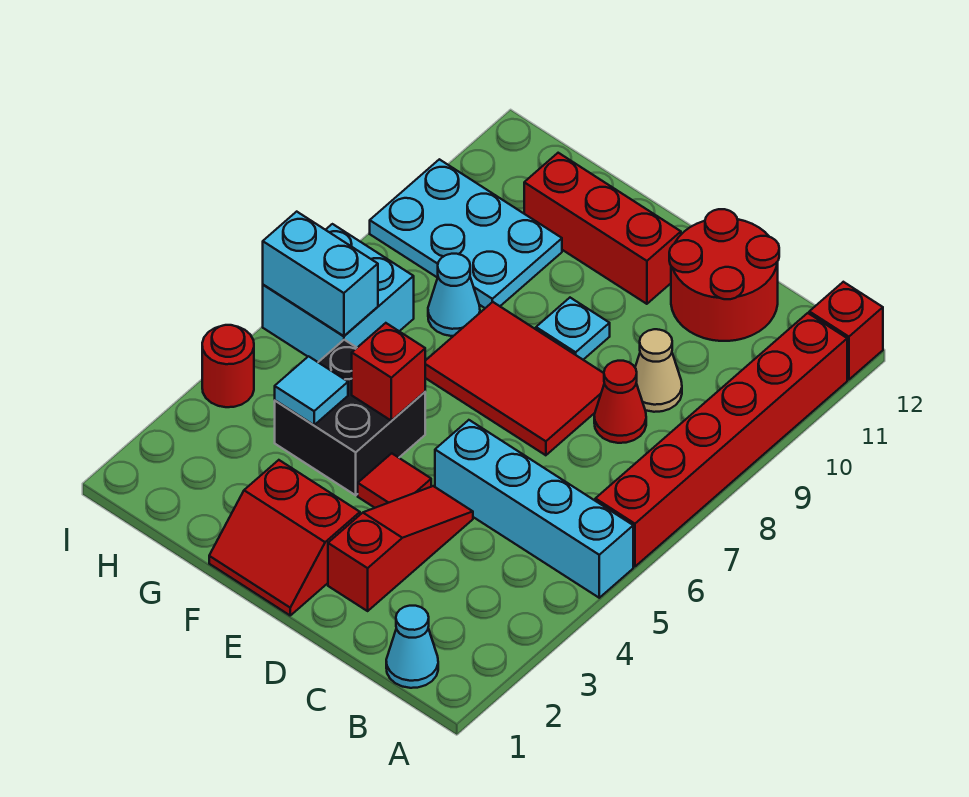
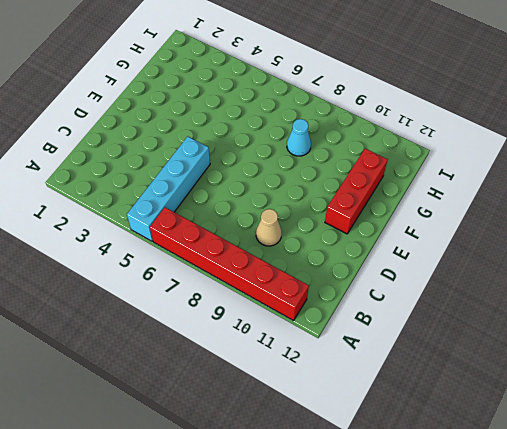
none -> red brick A12 level 1
none -> cyan cone B1 level 1
none -> red cone C8 level 1

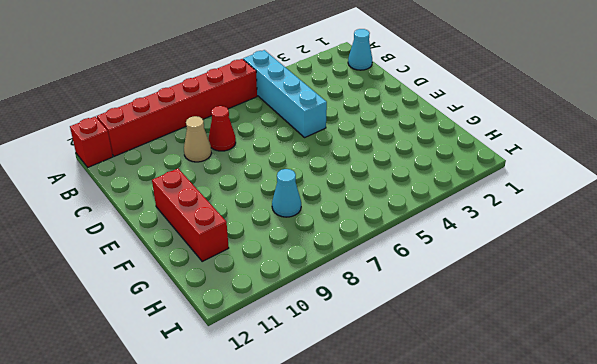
none -> red round brick C11:D12 level 1
none -> red slope D2:D4 level 1 top 2
none -> red tile D7:F8 level 1

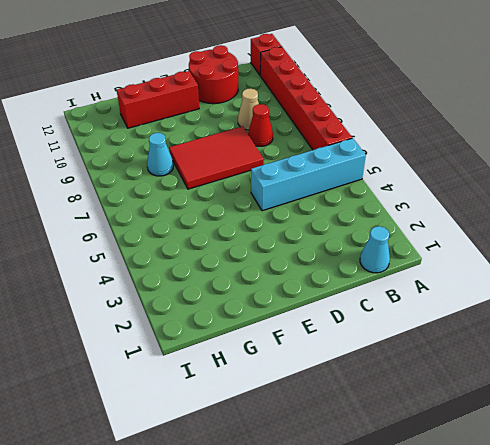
none -> red slope D2:D4 level 1 top 2
none -> red slope E1:F2 level 1 top 2
none -> red tile E4 level 1

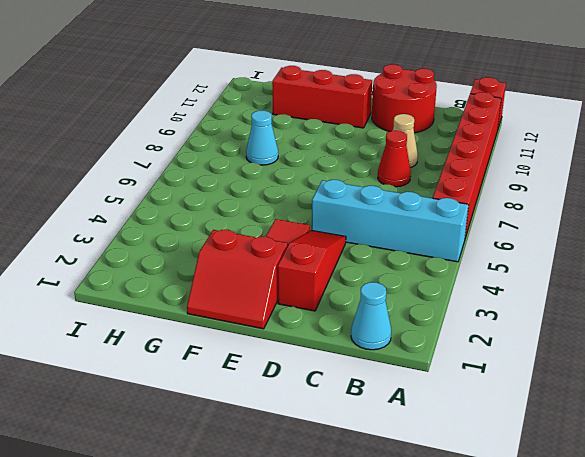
none -> red tile D7:F8 level 1
none -> cyan plate E9 level 1
none -> black brick F4:G5 level 1

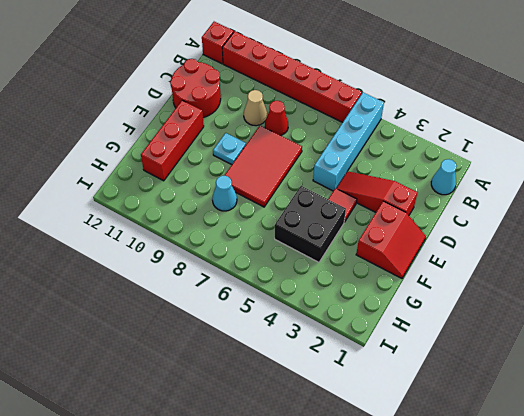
none -> cyan plate G9:I10 level 1
none -> cyan brick H6:I7 level 1
none -> red round brick I4 level 1

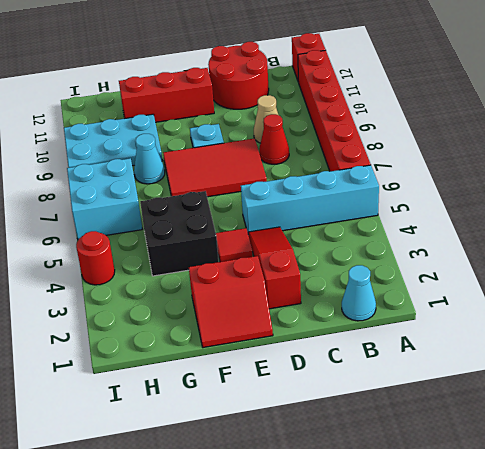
none -> red brick F5 level 2
none -> cyan tile G4 level 2
none -> cyan brick H6:I6 level 2

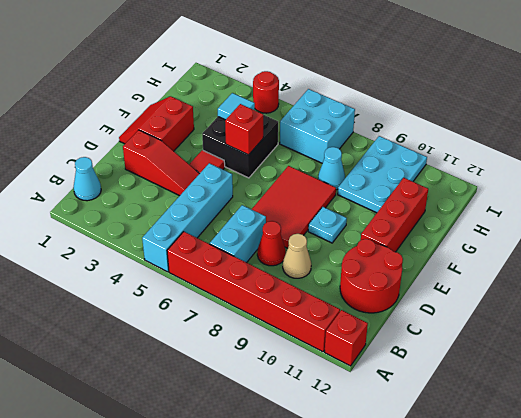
cyan brick B7:C7 level 1 -> cyan brick H6:I6 level 2

